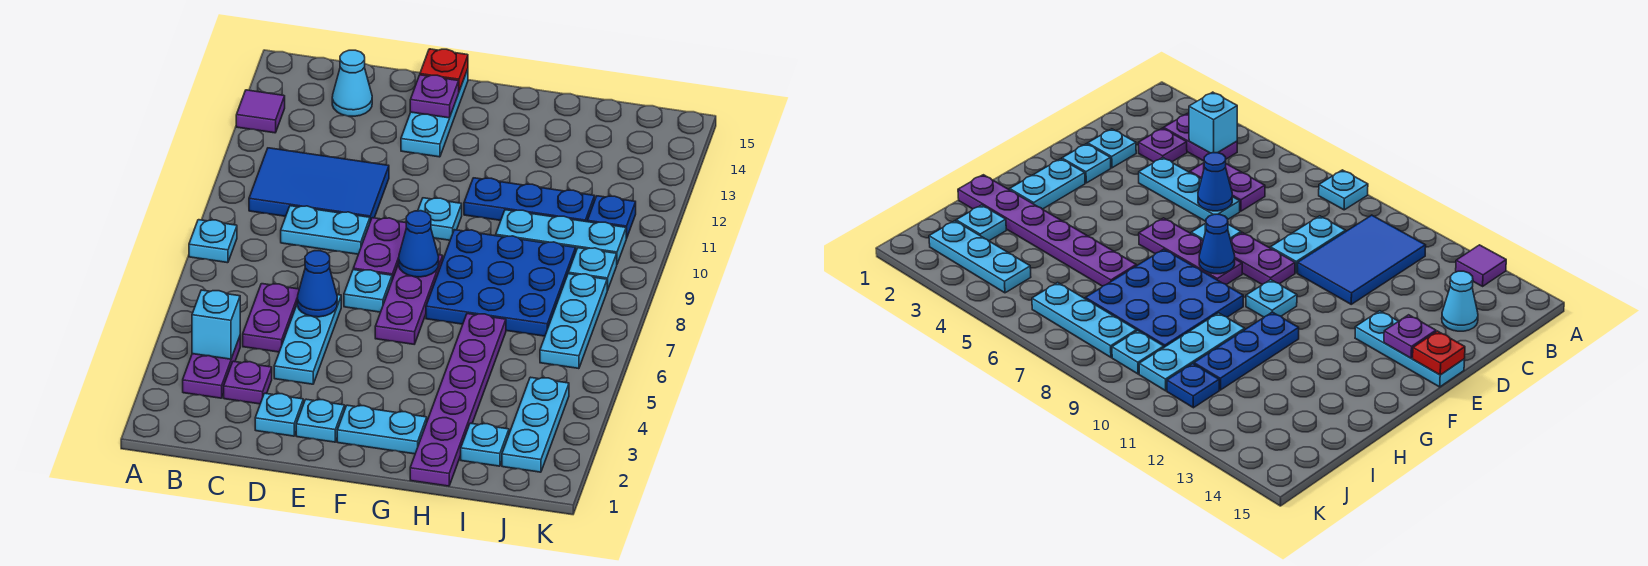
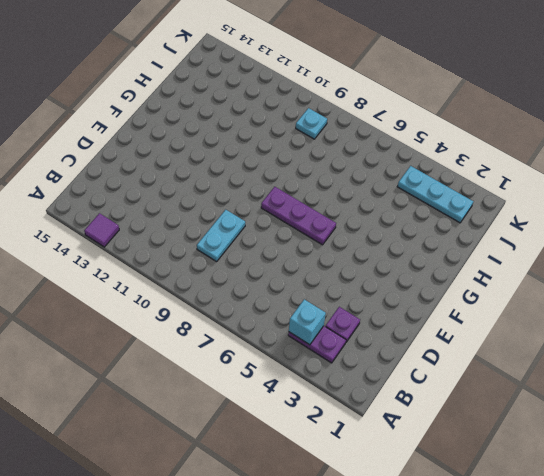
none -> cyan plate A8 level 1
none -> blue tile B10:D11 level 1
none -> purple plate C5:C6 level 1
none -> cyan cone C14 level 1

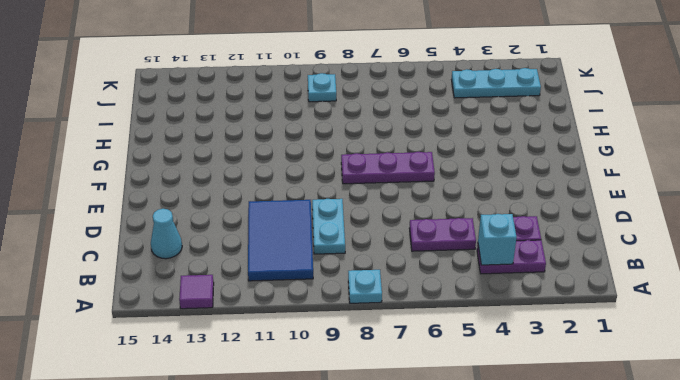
none -> cyan plate D2 level 1
none -> cyan plate D4:D6 level 1
none -> cyan plate E2 level 1
none -> cyan plate E7 level 1

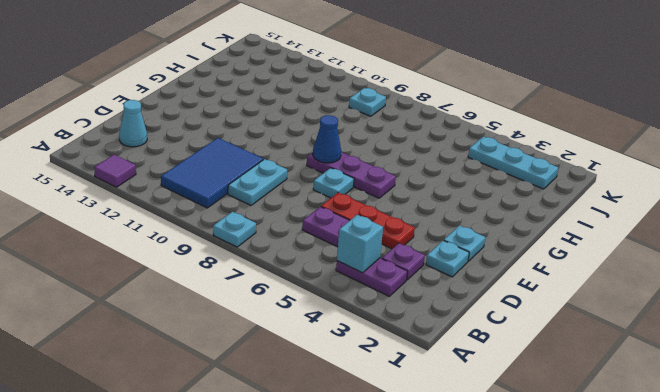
red plate D4:D6 level 1 -> cyan plate D4:D6 level 1
none -> purple plate E8:E9 level 1
none -> cyan plate E13:E15 level 1
none -> cyan plate F2:G2 level 1
none -> cyan plate F10 level 1

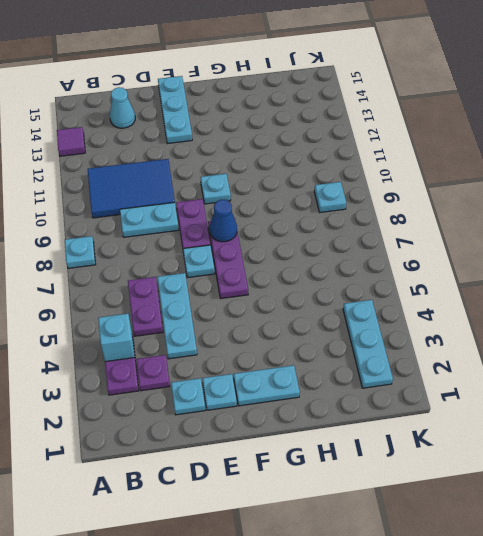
none -> blue plate G7:I9 level 1
none -> blue plate G11:I11 level 1
none -> purple plate H1:H6 level 1
none -> cyan plate H10:J10 level 1

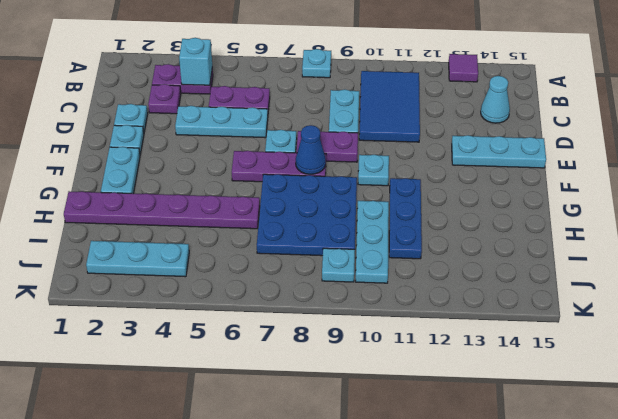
none -> cyan plate I2 level 1
none -> cyan plate J6:J8 level 1
none -> blue plate J11 level 1
none -> blue cone D6 level 2

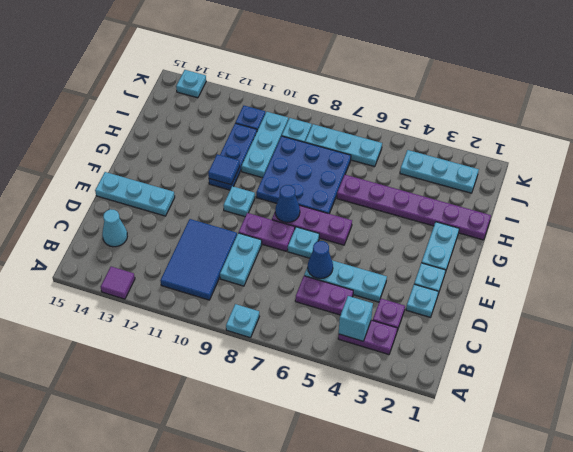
blue tile G11 level 2 -> none
cyan plate K14 level 1 -> cyan plate I2 level 1
none -> purple plate E14 level 2
none -> red plate E15 level 2

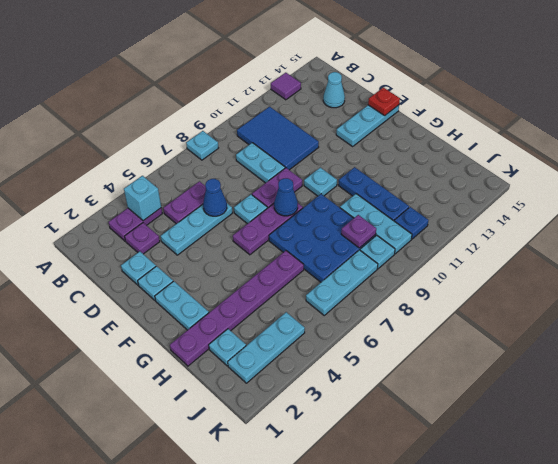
purple plate I9 level 2 -> purple plate E14 level 2

